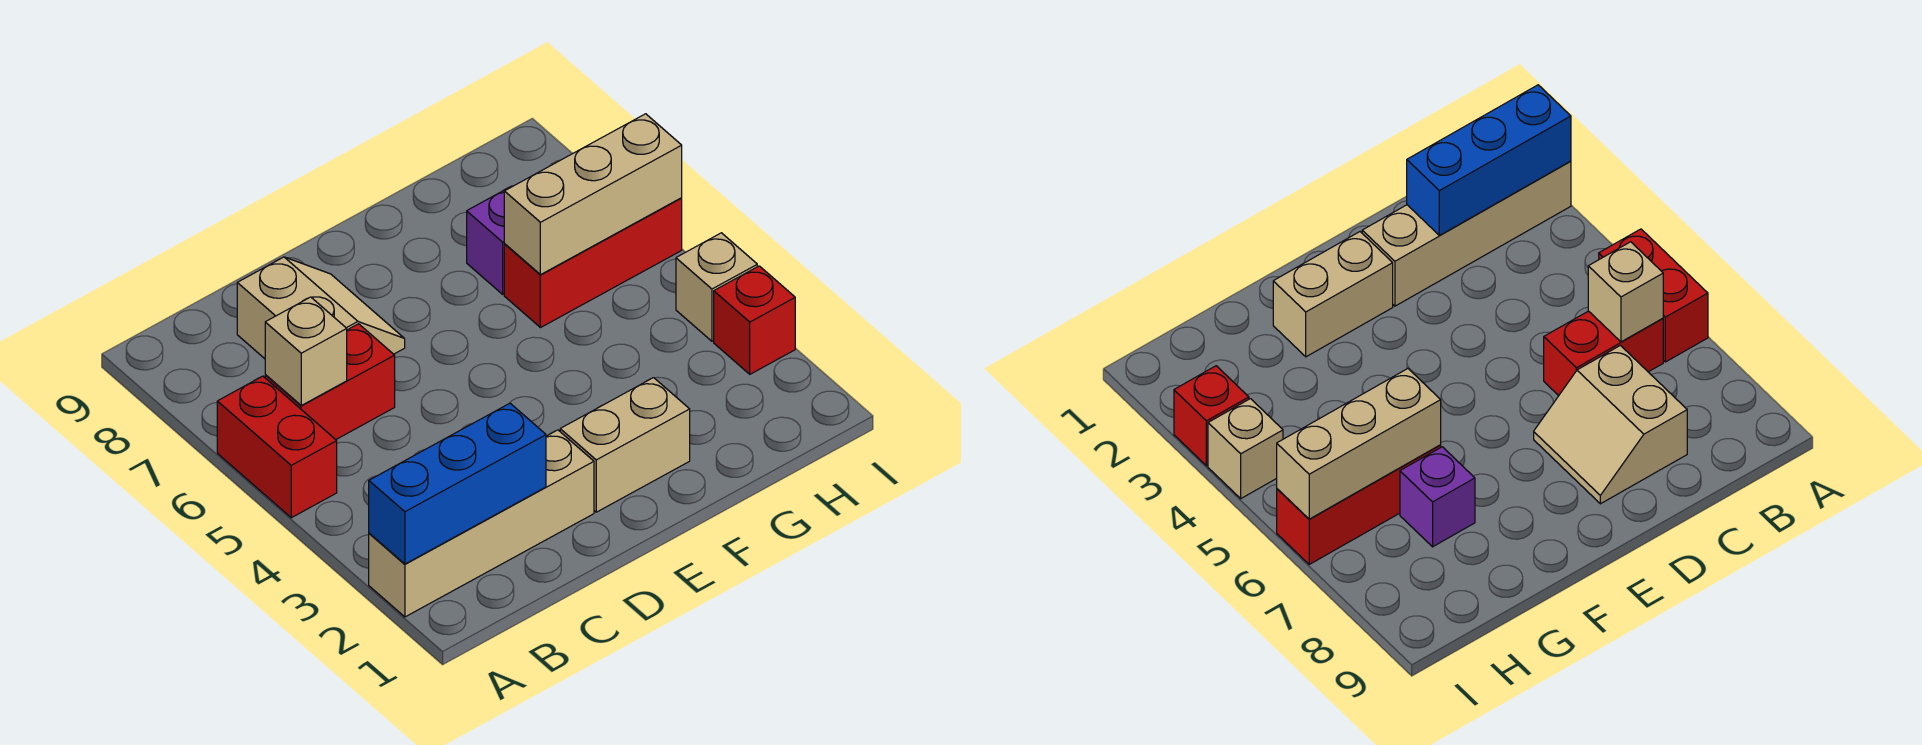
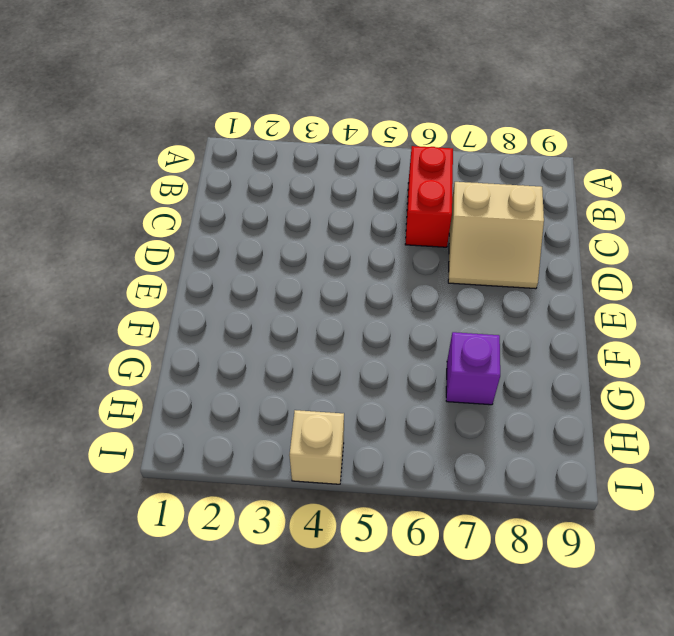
none -> tan brick A2:D2 level 1
none -> red brick A5:A6 level 1
none -> tan brick E2:F2 level 1

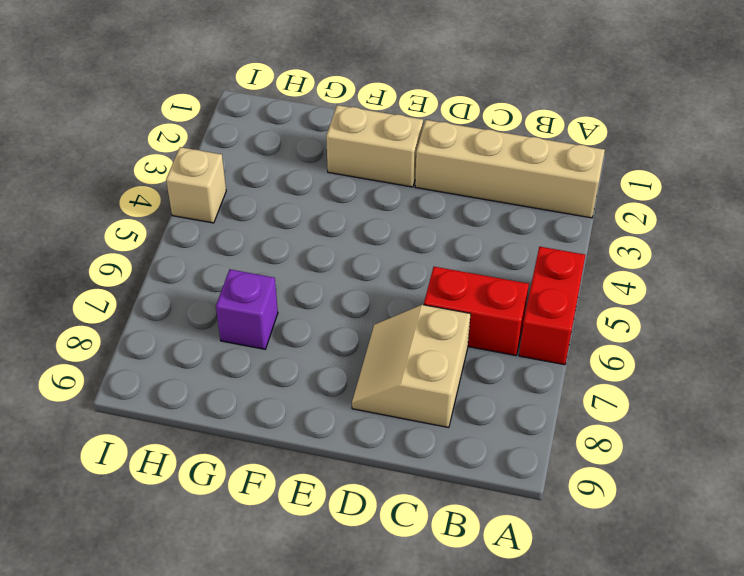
none -> red brick G6:I6 level 1
none -> red brick I3 level 1
none -> blue brick A2:C2 level 2

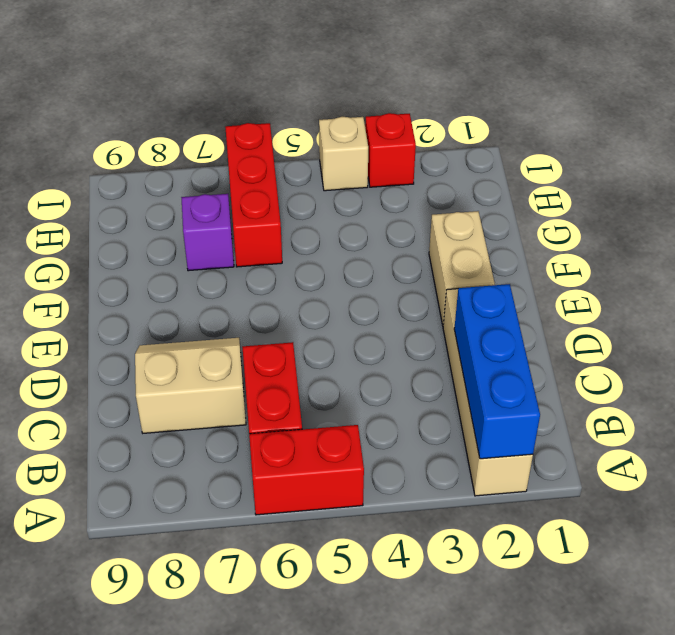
none -> tan brick B6 level 2
none -> tan brick G6:I6 level 2

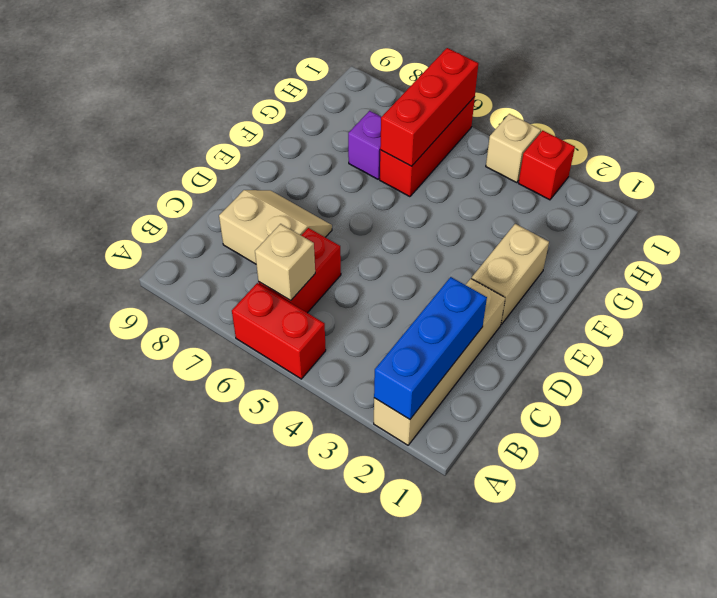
red brick G6:I6 level 2 -> tan brick G6:I6 level 2

